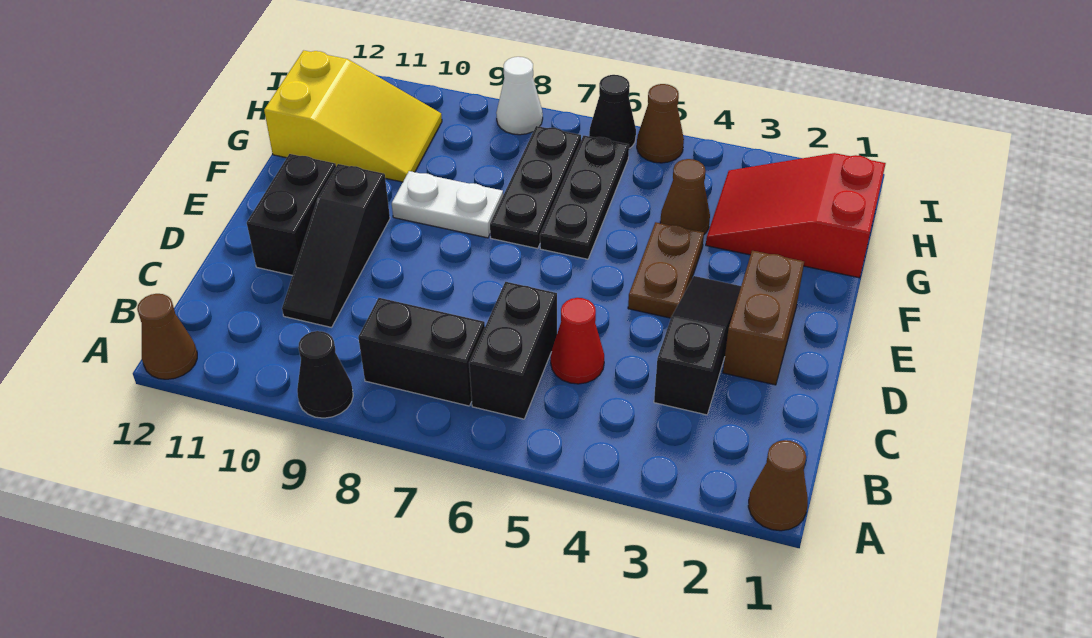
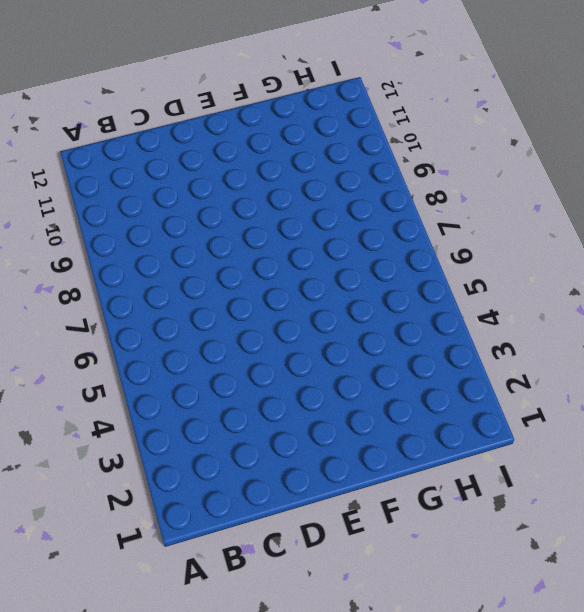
none -> brown cone A1 level 1
none -> black cone A9 level 1
none -> brown cone A12 level 1

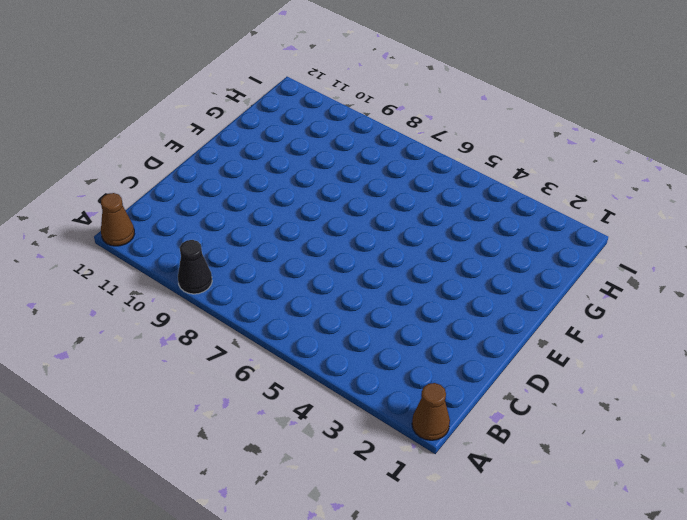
none -> black brick B6:C6 level 1
none -> black brick B7:B8 level 1
none -> black slope C3:E3 level 1 top C

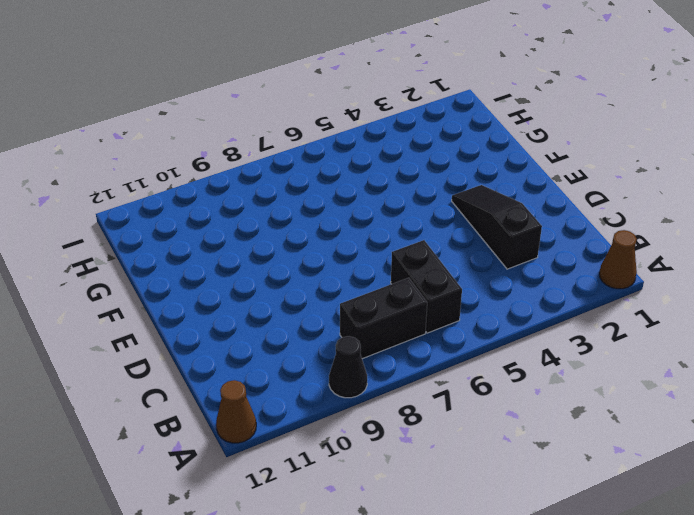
none -> red cone C5 level 1
none -> black slope C10:E10 level 1 top E
none -> brown brick D2:E2 level 1

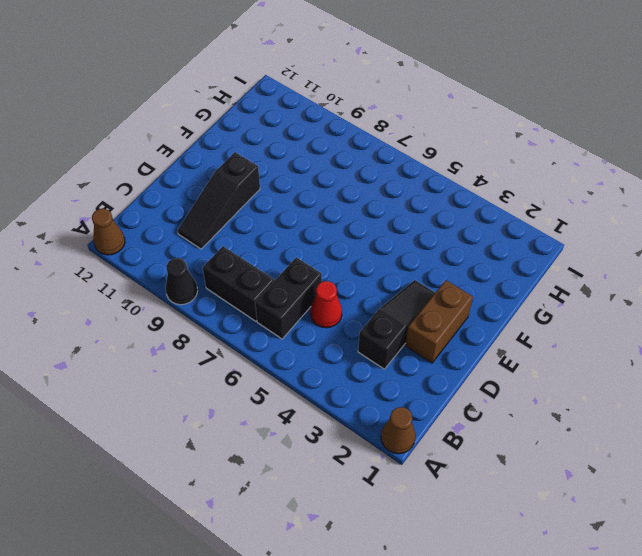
none -> black brick D11:E11 level 1
none -> brown plate E4:F4 level 1
none -> black plate F6:H6 level 1

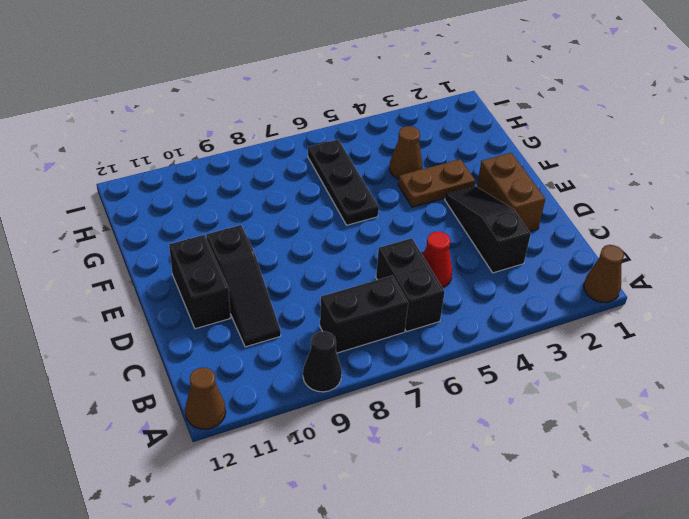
brown plate F3:F4 level 1 -> brown plate E4:F4 level 1
none -> black plate F7:H7 level 1
none -> white plate F8:F9 level 1
none -> red slope G1:H3 level 1 top 1

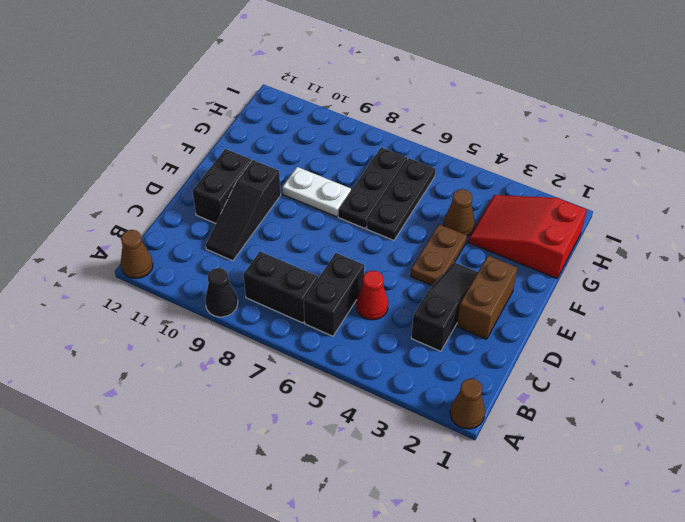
none -> yellow slope G10:H12 level 1 top 12
none -> brown cone I5 level 1
none -> black cone I6 level 1

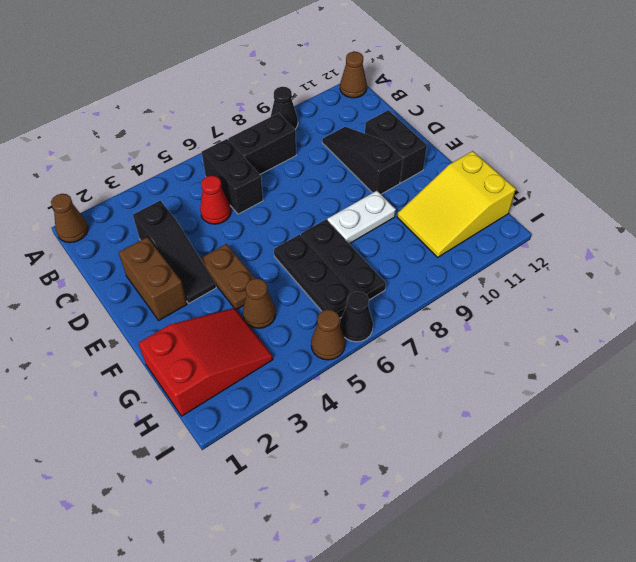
none -> white cone I8 level 1

